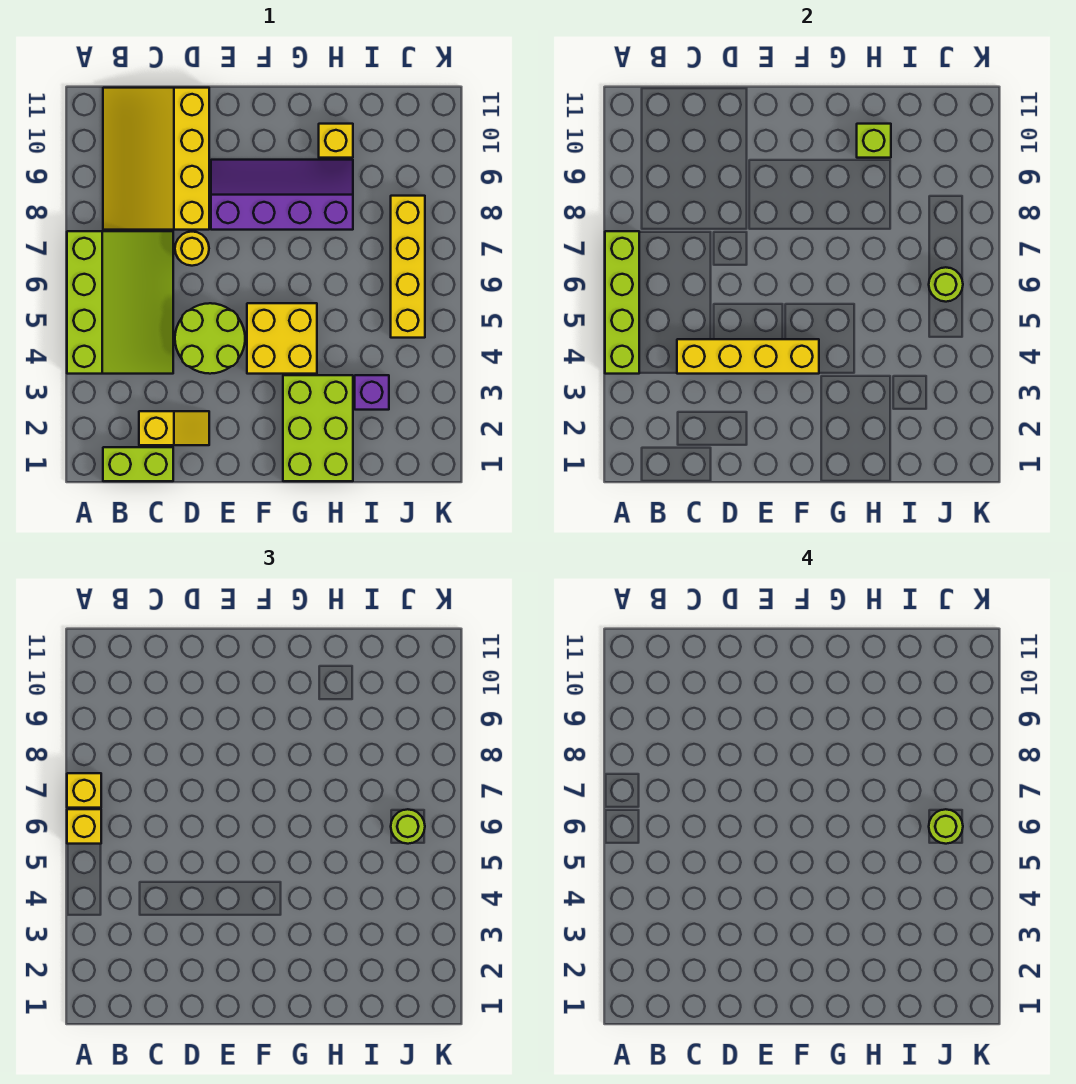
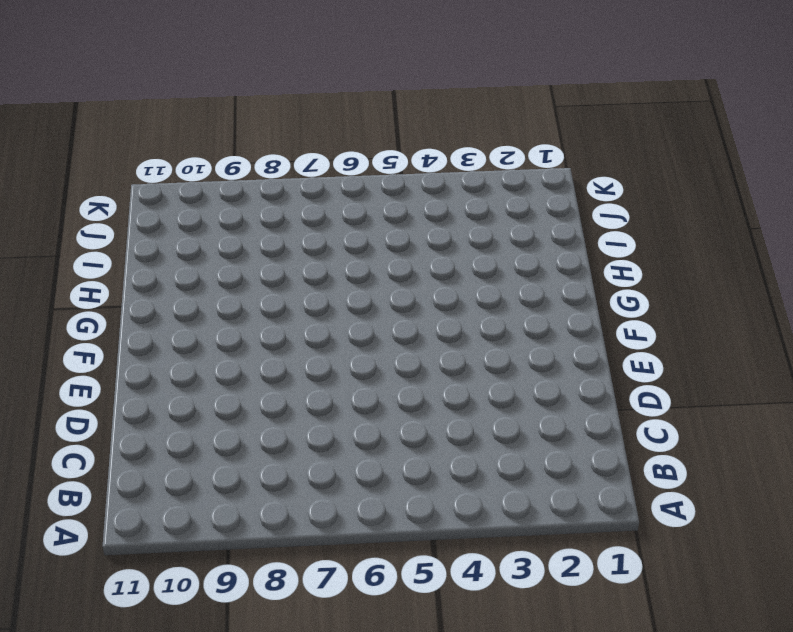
none -> lime slope A4:C7 level 1 top A
none -> lime brick B1:C1 level 1
none -> yellow slope B8:D11 level 1 top D

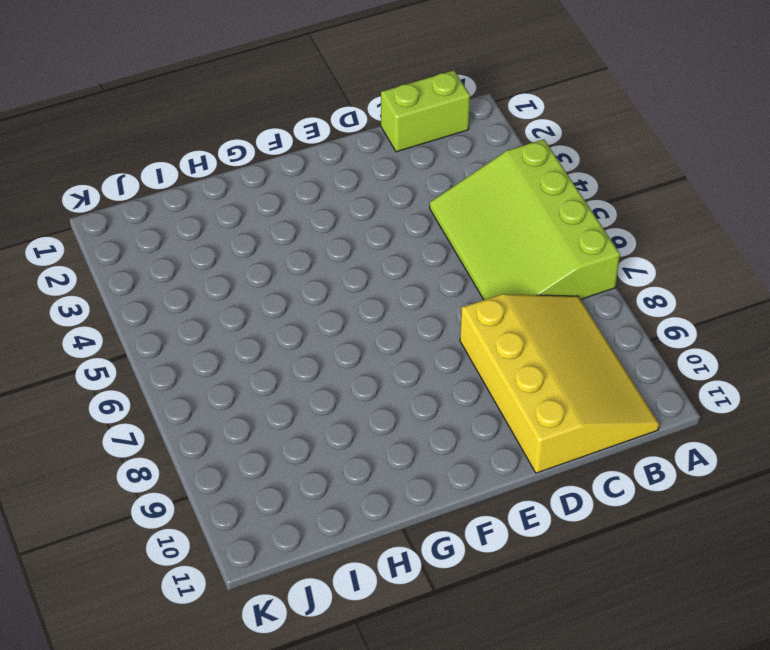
none -> yellow slope C2:D2 level 1 top C
none -> lime round brick D4:E5 level 1
none -> yellow round brick D7 level 1

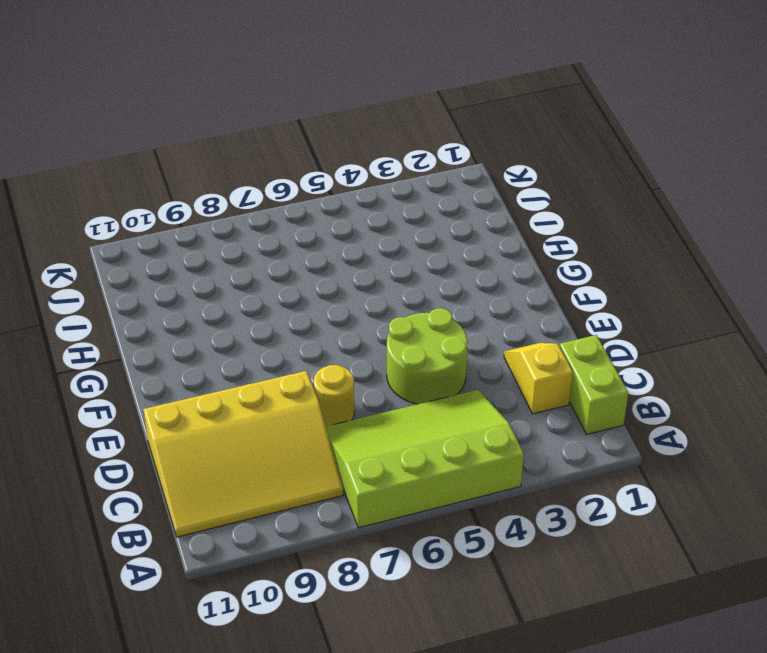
none -> purple slope E8:H9 level 1 top 8
none -> yellow brick F4:G5 level 1
none -> lime brick G1:H3 level 1

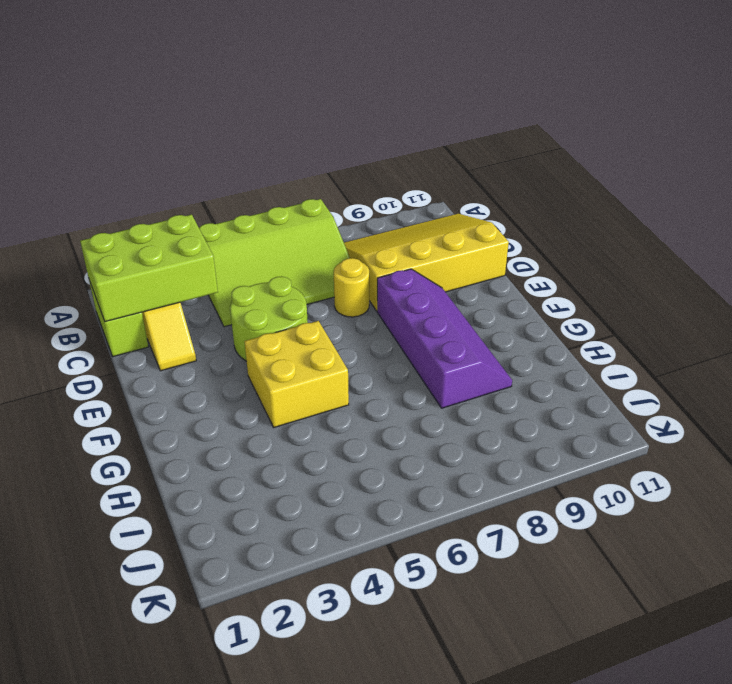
lime brick B1:C3 level 2 -> lime brick G1:H3 level 1
none -> yellow brick H10 level 1
none -> purple brick I3 level 1
none -> yellow brick J5:J8 level 1

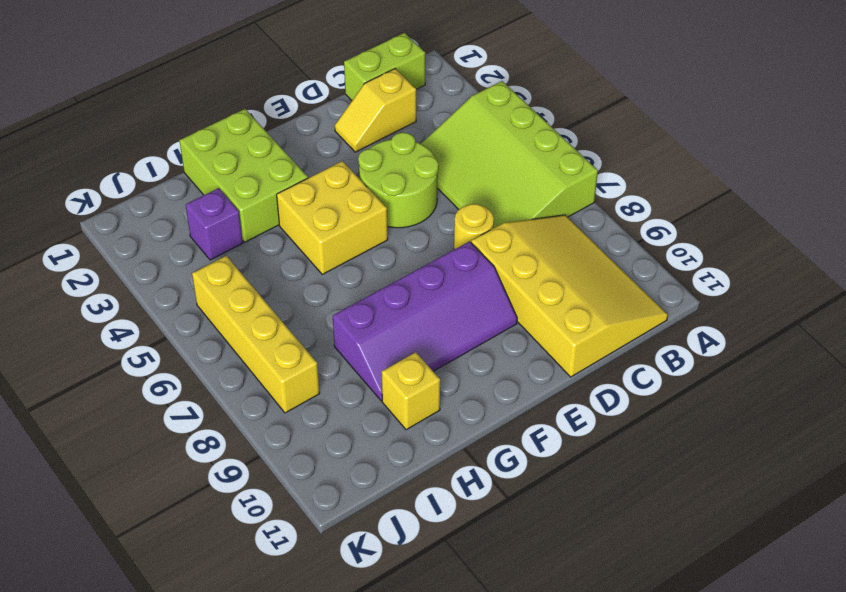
none -> lime brick A4:A7 level 2
none -> yellow brick C4:F4 level 2
none -> lime brick H10 level 2

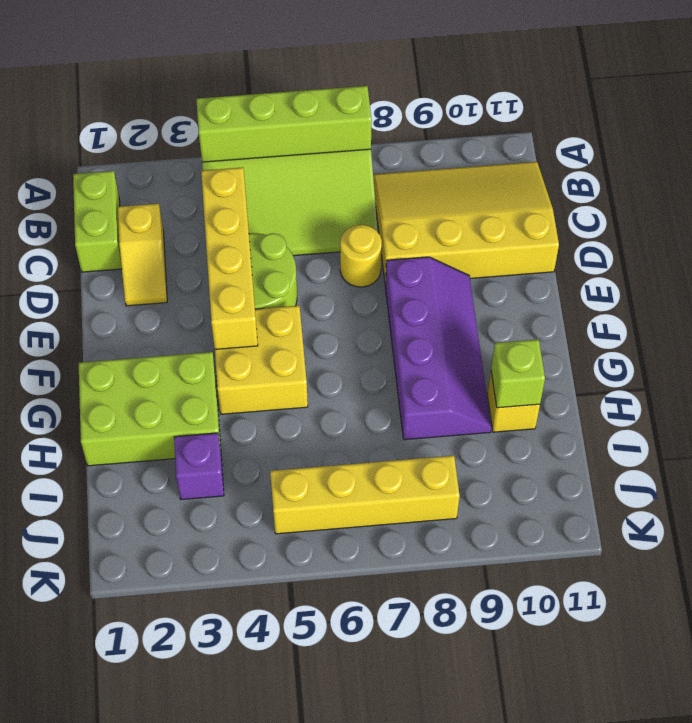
none -> lime round brick J6 level 2
none -> yellow brick A6 level 3
none -> yellow brick A7 level 3

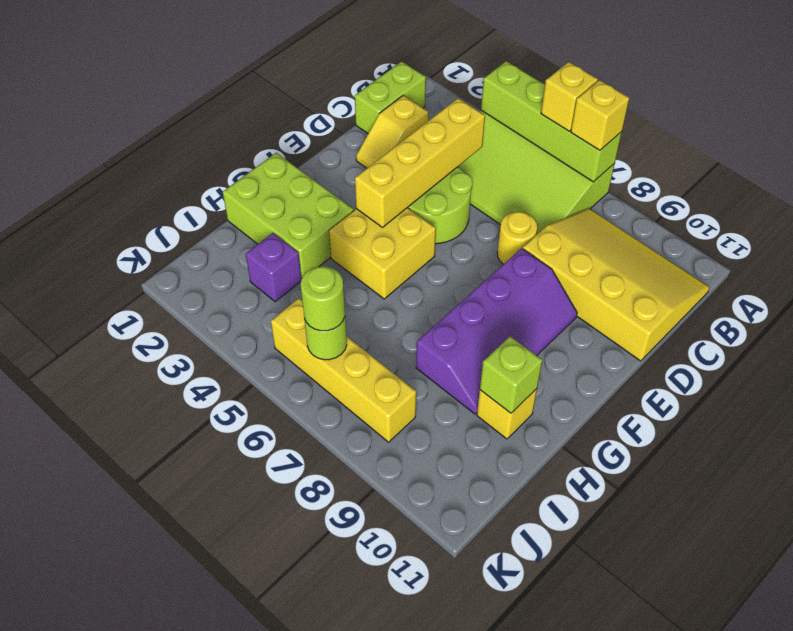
none -> lime round brick J6 level 4

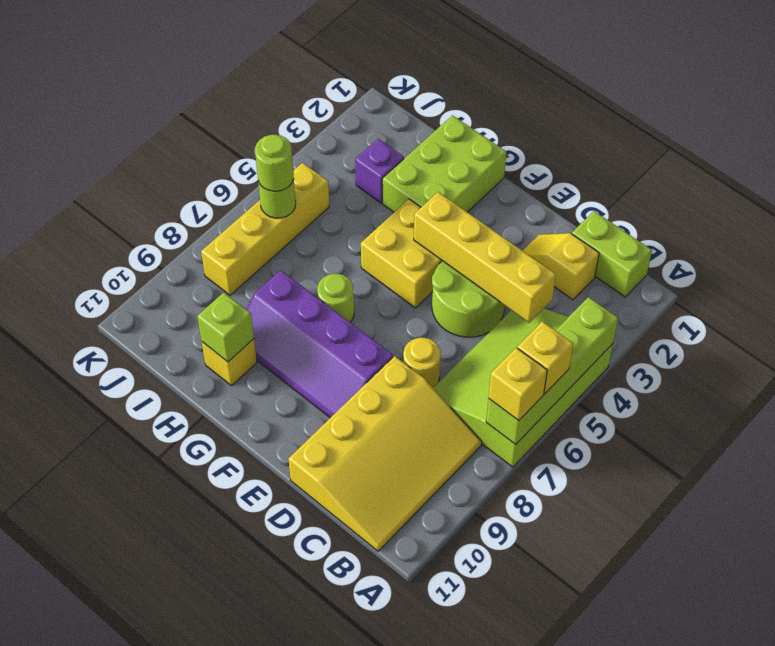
lime round brick G7 level 1 -> lime round brick J6 level 4

